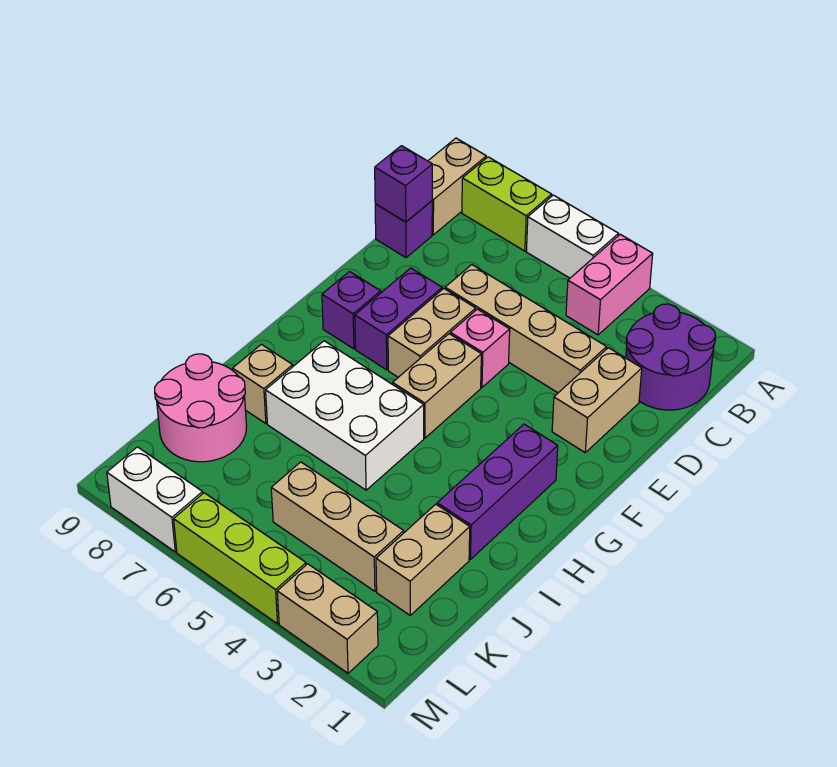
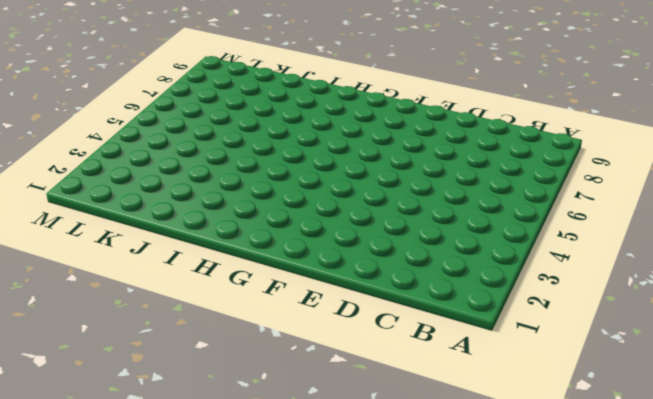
none -> pink brick A4:B4 level 1
none -> white brick A5:A6 level 1
none -> lime brick A7:A8 level 1

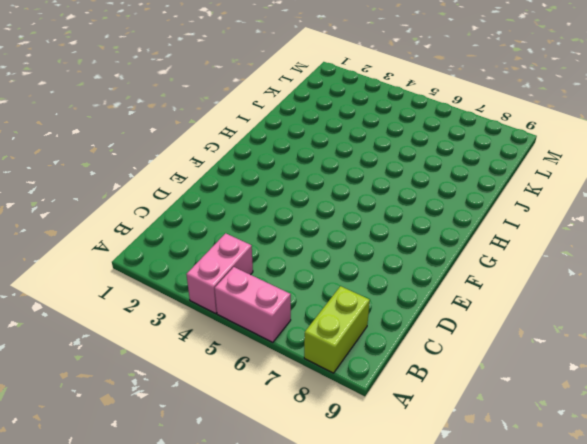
pink brick A5:A6 level 1 -> white brick A5:A6 level 1
lime brick A8:B8 level 1 -> lime brick A7:A8 level 1
none -> tan brick A9:B9 level 1
none -> purple round brick B1:C2 level 1
none -> purple brick C9 level 1

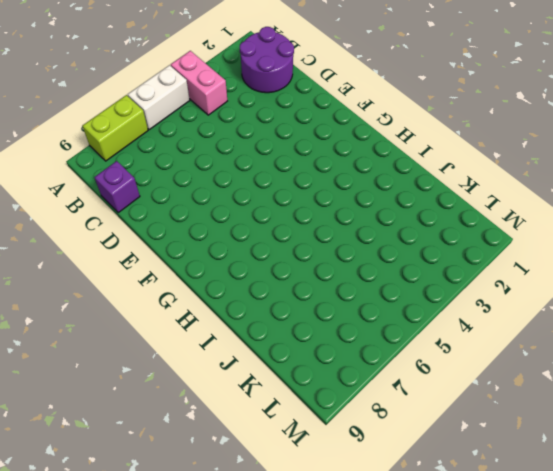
none -> tan brick A9:B9 level 1
none -> tan brick D2:E2 level 1
none -> tan brick D3:D6 level 1

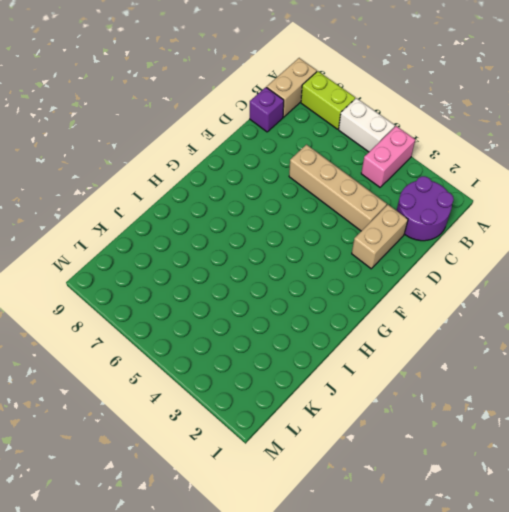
none -> pink brick E5 level 1
none -> tan brick E6:F6 level 1
none -> purple brick E7:F7 level 1

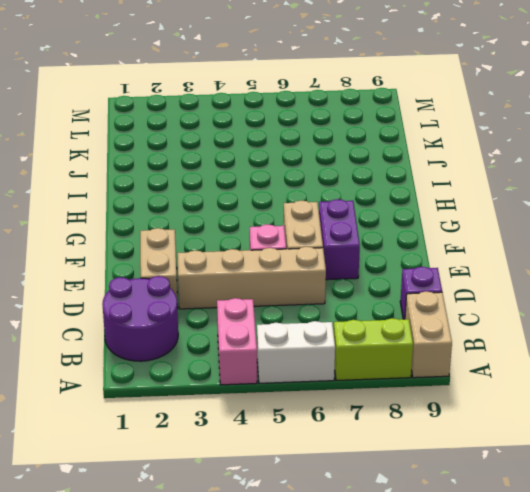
none -> tan brick F5:G5 level 1
none -> purple brick F8 level 1
none -> purple brick G2:I2 level 1

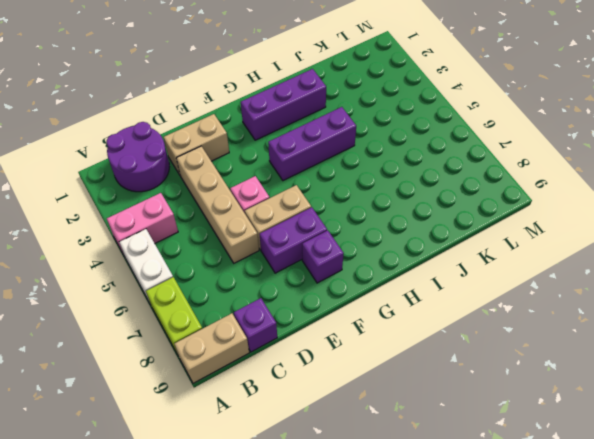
purple brick G4:I4 level 1 -> none
none -> tan brick F5:G5 level 1
none -> white brick H5:I7 level 1
none -> tan brick I8 level 1

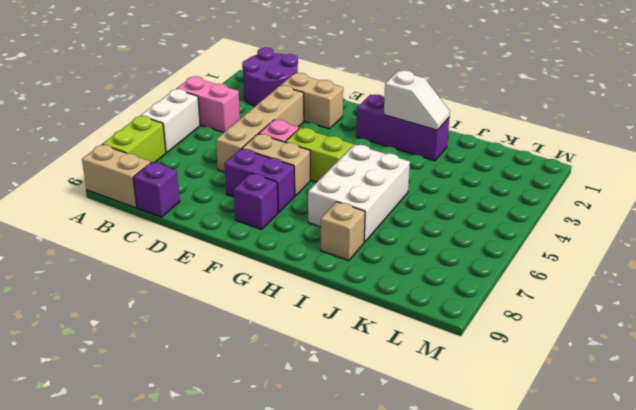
lime brick F5:G5 level 1 -> tan brick F5:G5 level 1
white slope H2:I2 level 2 top H -> none
none -> tan brick J2:K2 level 1
none -> pink round brick J8:K9 level 1
none -> tan brick K3:K5 level 1

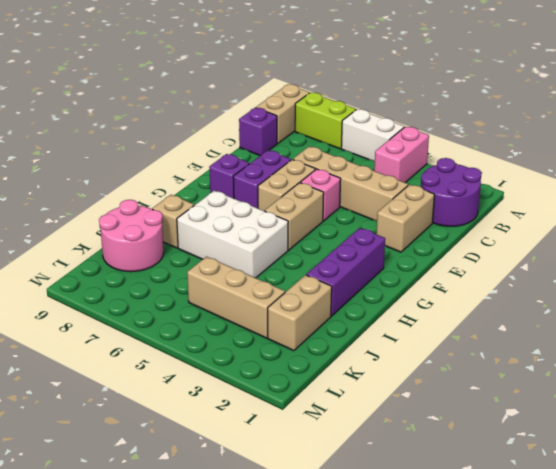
none -> tan brick M2:M3 level 1
none -> lime brick M4:M6 level 1
none -> white brick M7:M8 level 1

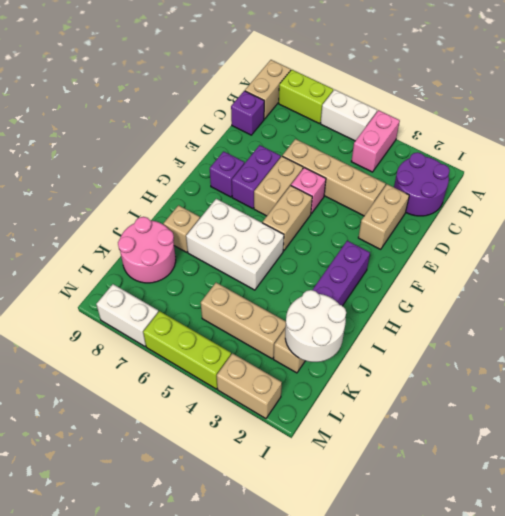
white round brick J1:K2 level 2 -> none
none -> purple brick C9 level 2

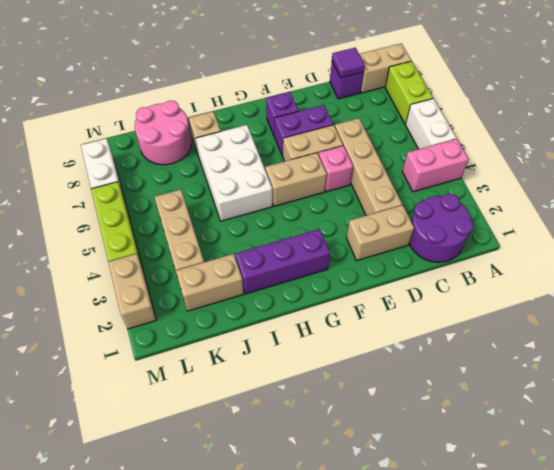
purple tile C9 level 2 -> purple brick C9 level 2

